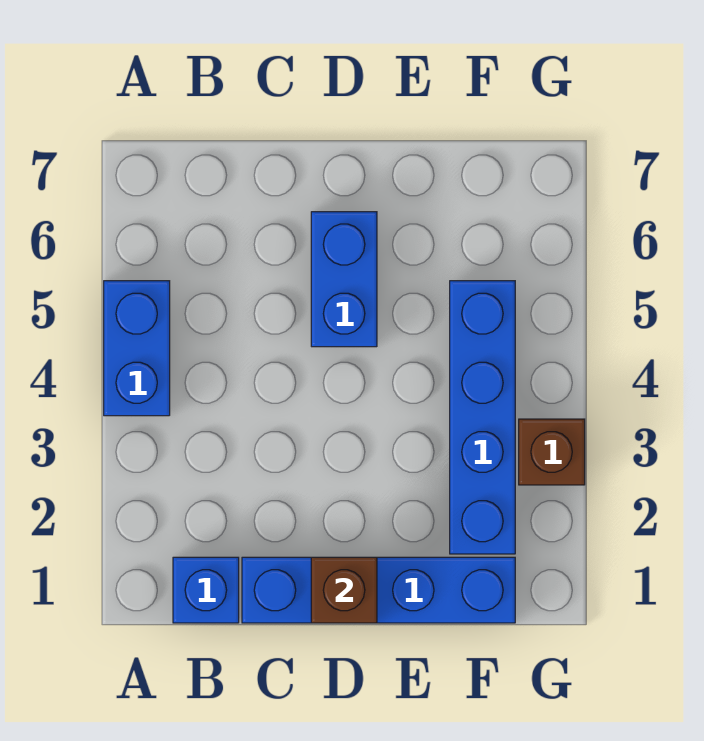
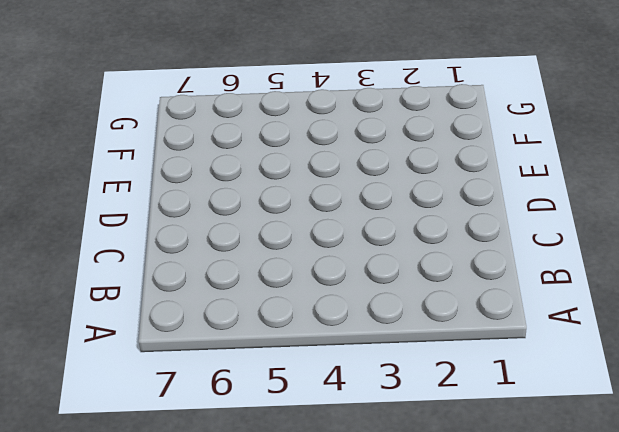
none -> blue brick A4:A5 level 1
none -> blue brick B1 level 1

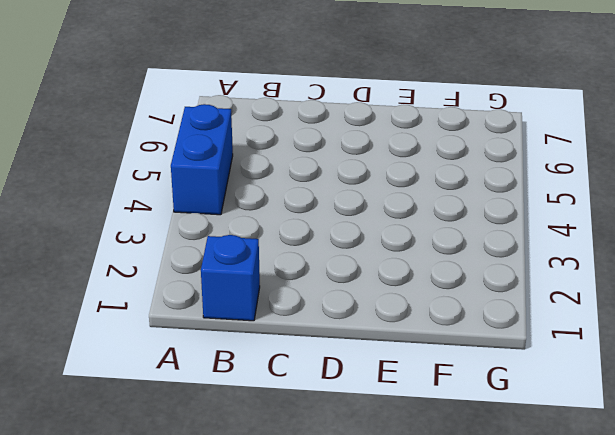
none -> blue brick C1:F1 level 1
none -> blue brick D5:D6 level 1

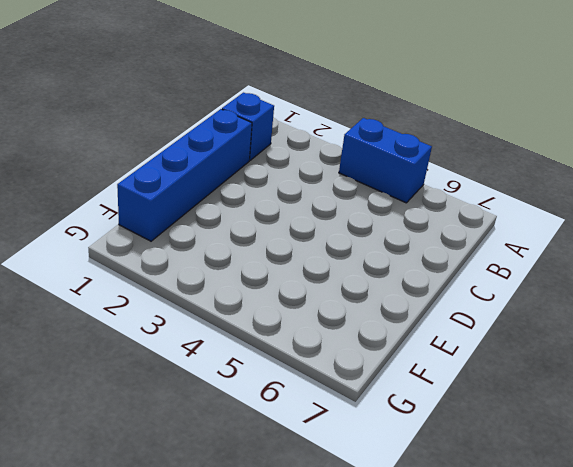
none -> blue brick D5:D6 level 1
none -> blue brick F2:F5 level 1

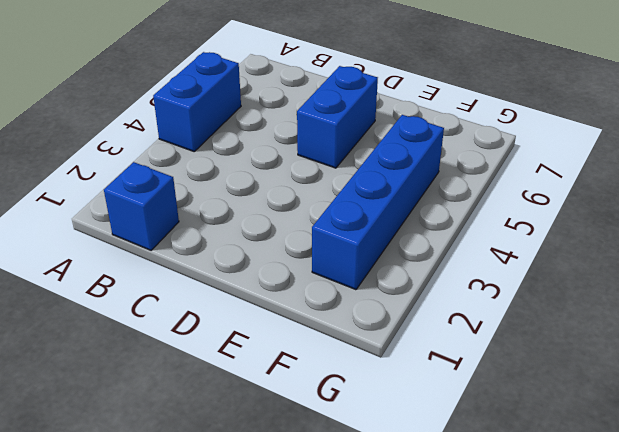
none -> blue brick C1:F1 level 1
none -> brown brick G3 level 1

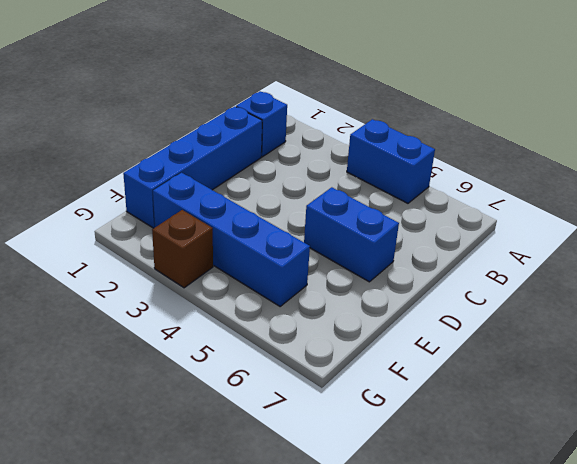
none -> brown brick D1 level 2

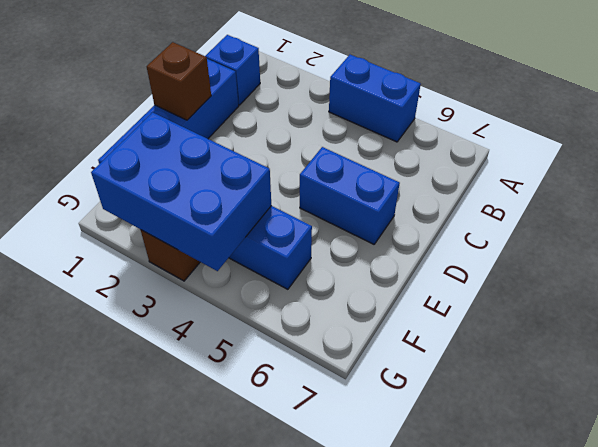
blue brick F2:G4 level 2 -> none

